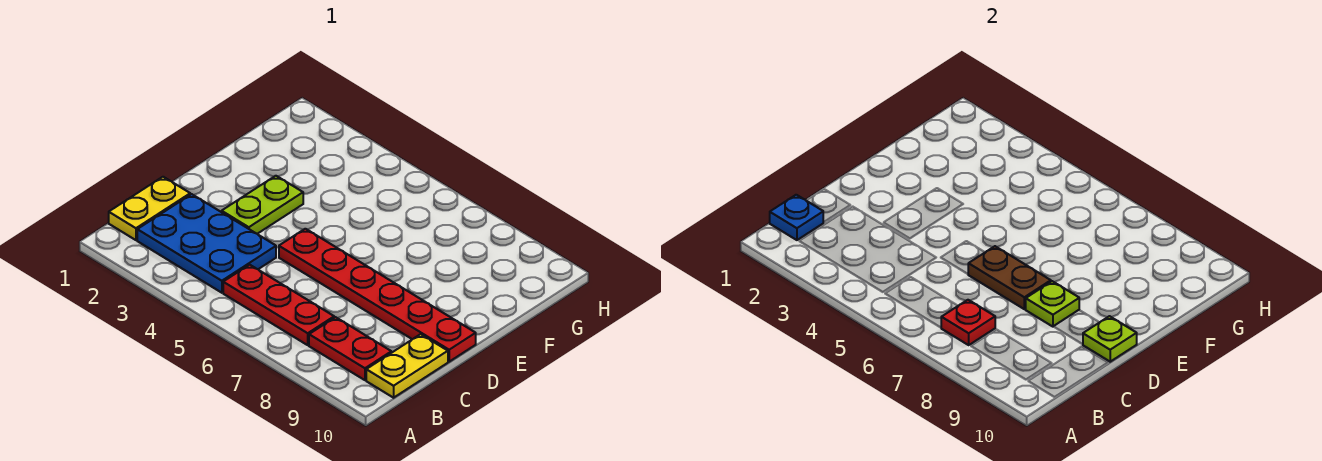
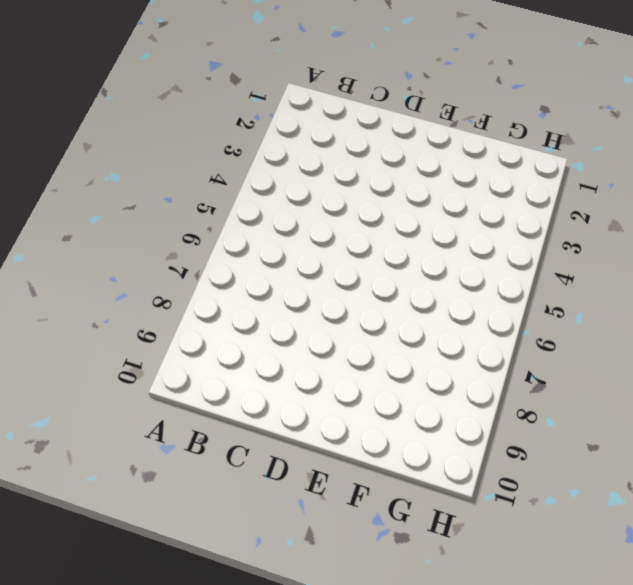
none -> yellow plate B1:C1 level 1
none -> blue plate B2:C4 level 1
none -> red plate B5:B7 level 1

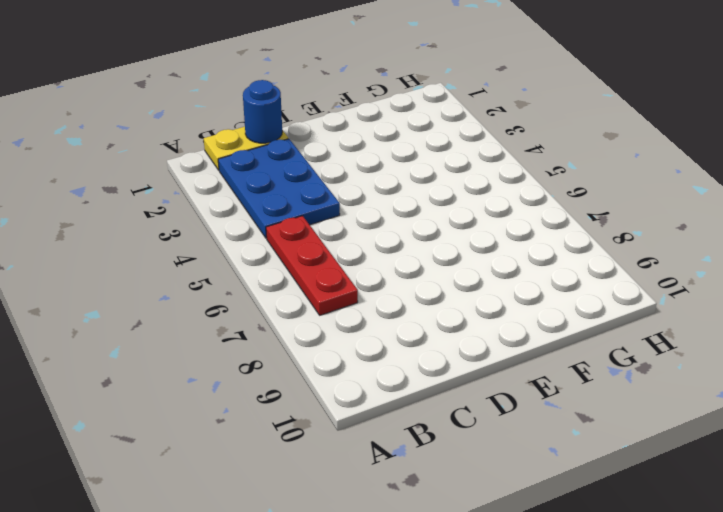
blue round brick C1 level 2 -> none
none -> red plate B8:B9 level 1
none -> yellow plate B10:C10 level 1
none -> lime plate D3:E3 level 1

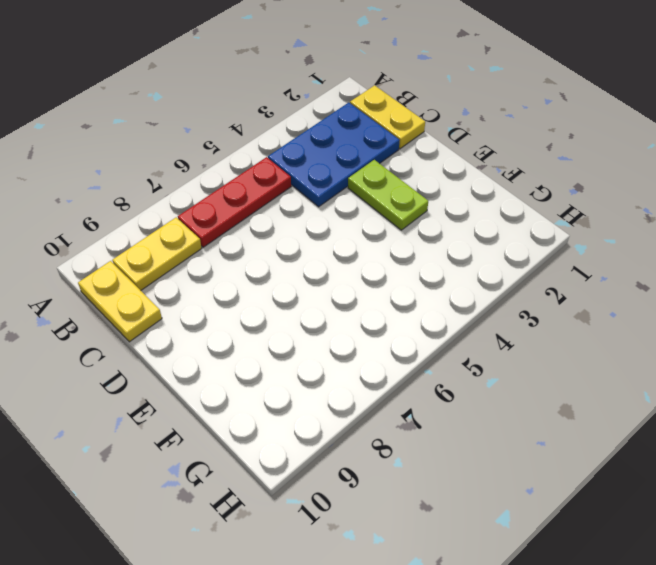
yellow plate B8:B9 level 1 -> red plate B8:B9 level 1
none -> red plate D5:D10 level 1
none -> blue plate B1 level 2
none -> red plate B7 level 2

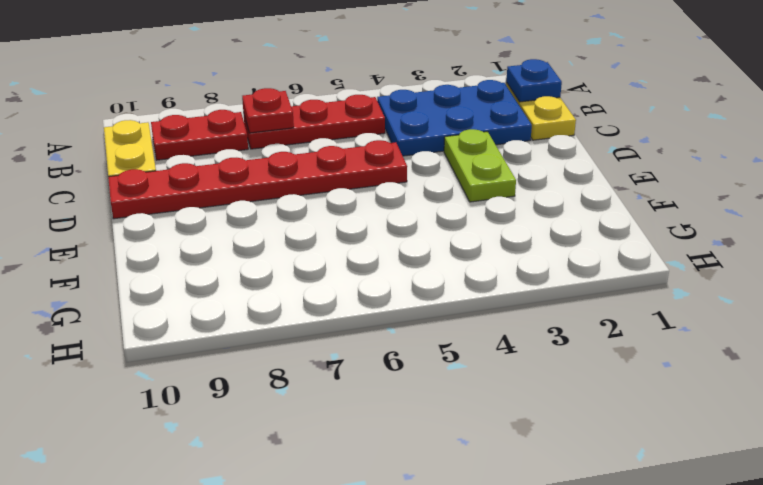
none -> brown plate D6:D7 level 2
none -> lime plate D8 level 2
none -> lime plate D10 level 2

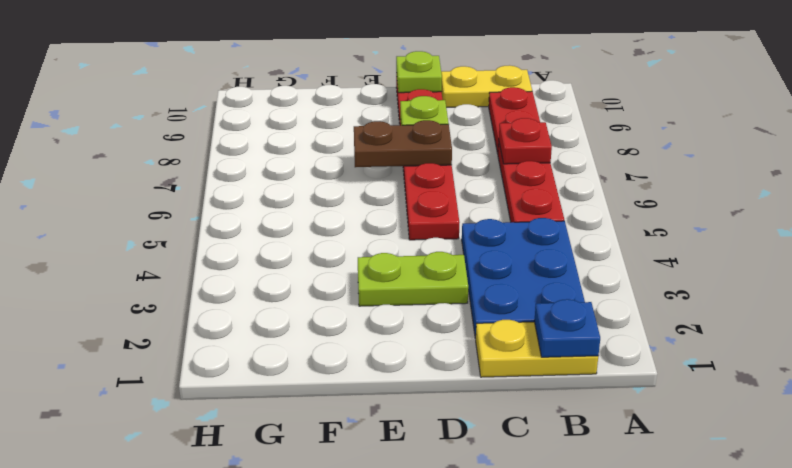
brown plate D7:E7 level 2 -> brown plate D6:D7 level 2

